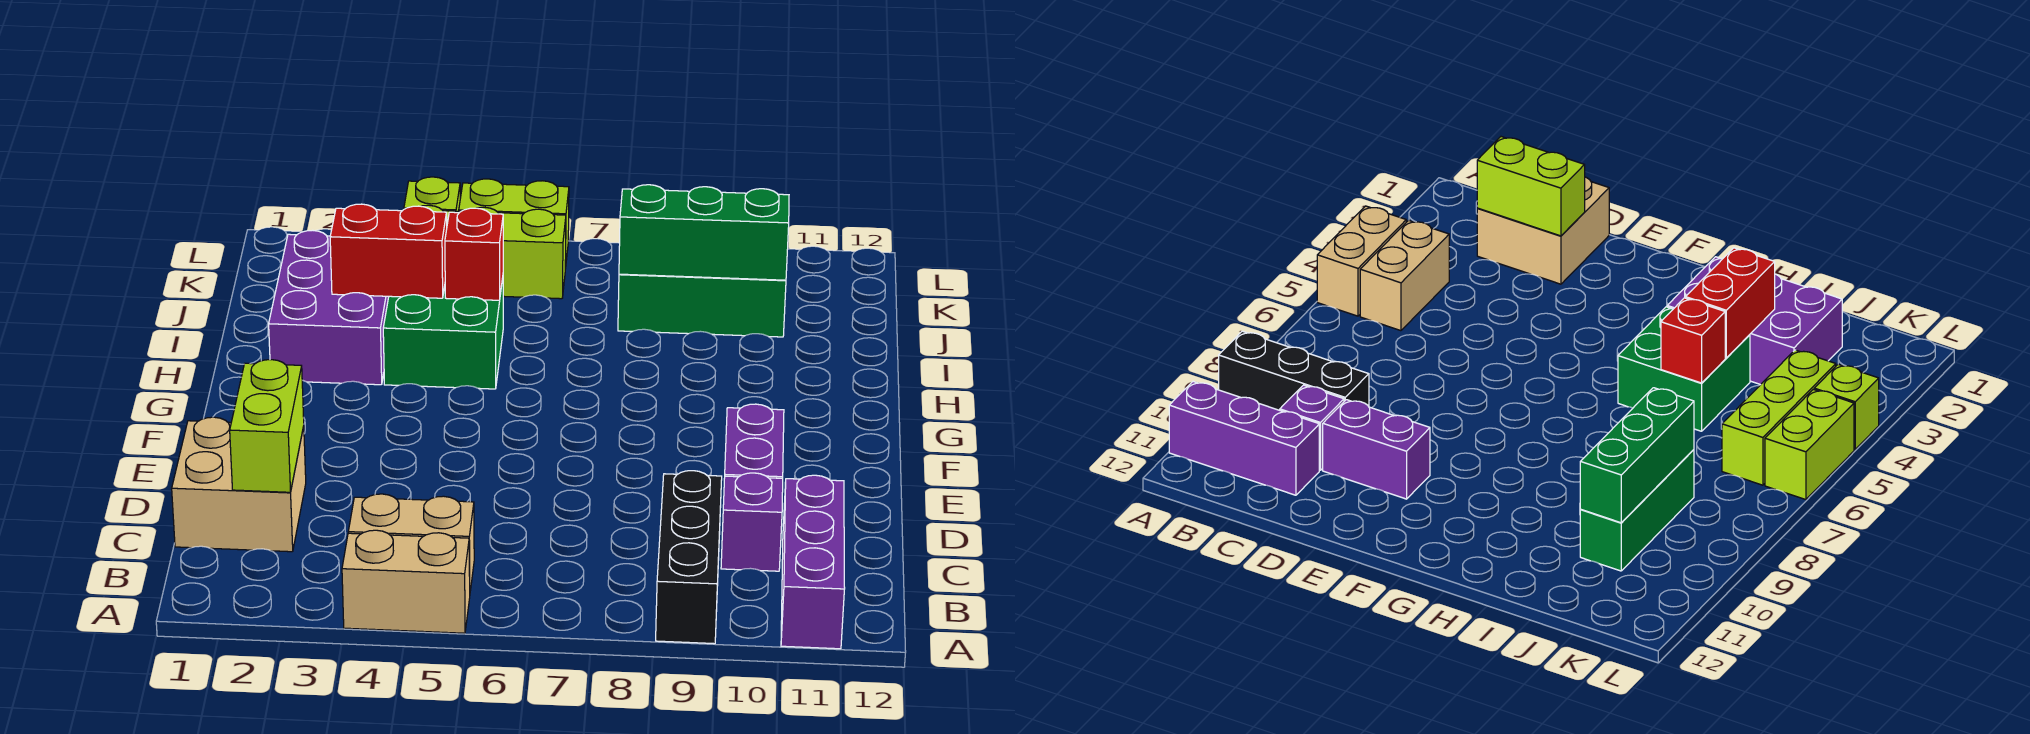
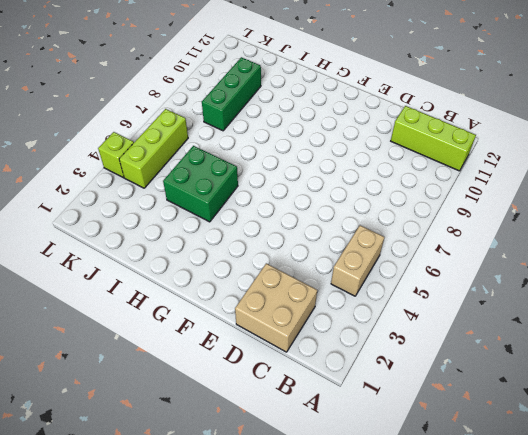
lime brick A11:C11 level 1 -> purple brick A11:C11 level 1
none -> tan brick A4:A5 level 1
none -> black brick A9:C9 level 1
none -> purple brick C10 level 1

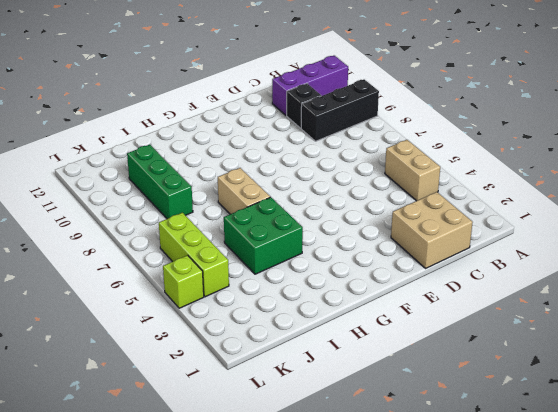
black brick C10 level 1 -> purple brick C10 level 1
tan brick H6:H7 level 1 -> tan brick A4:A5 level 1
none -> purple brick D10:E10 level 1
none -> purple brick H2:J3 level 1
none -> lime brick L5:L6 level 1

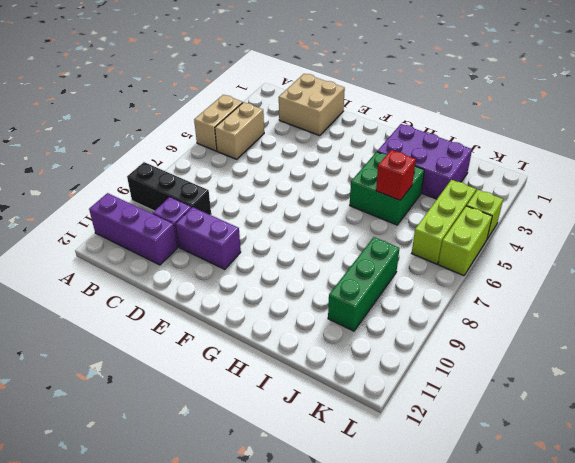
none -> lime brick C2:D2 level 2
none -> red brick I3:I4 level 2
none -> green brick J8:J10 level 2

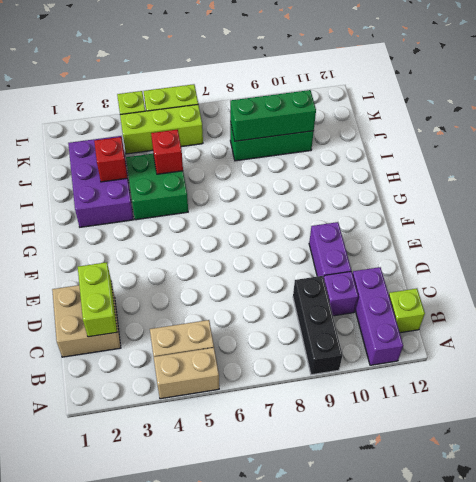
lime brick B12 level 1 -> none
red brick I3 level 2 -> red brick I3:I4 level 2

